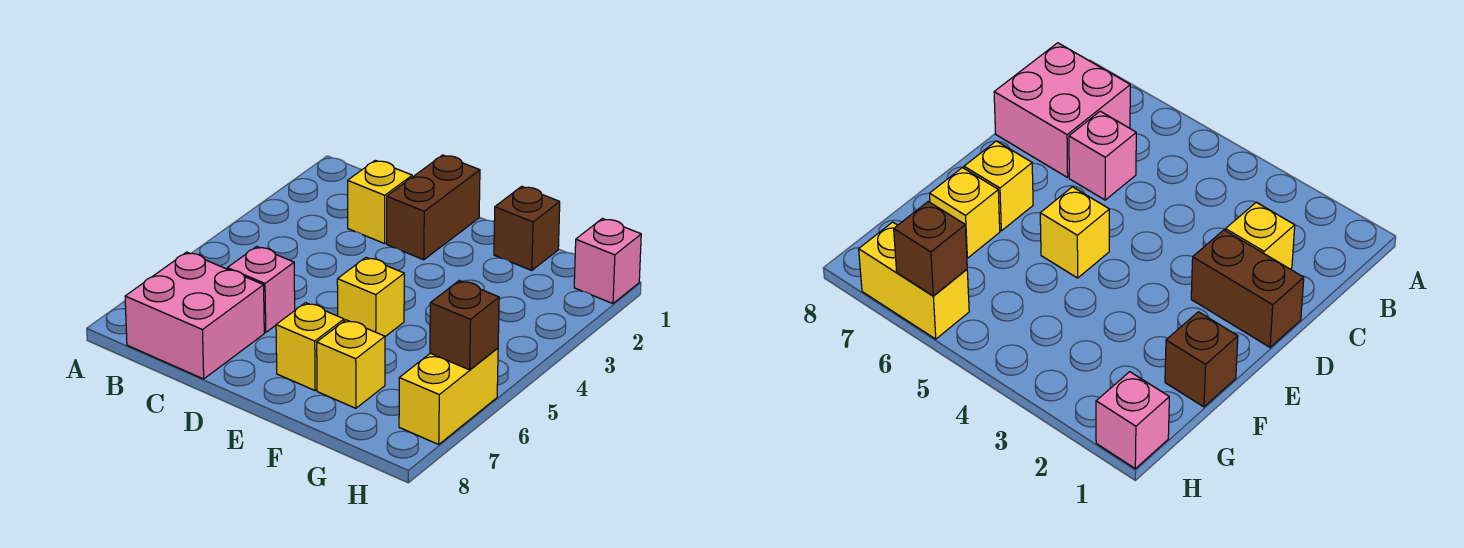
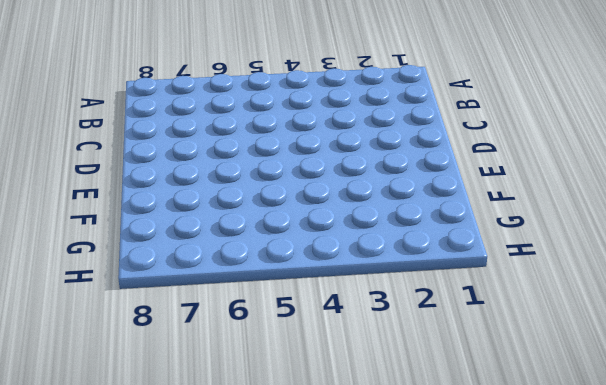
none -> pink brick B7:C8 level 1
none -> yellow brick C2 level 1

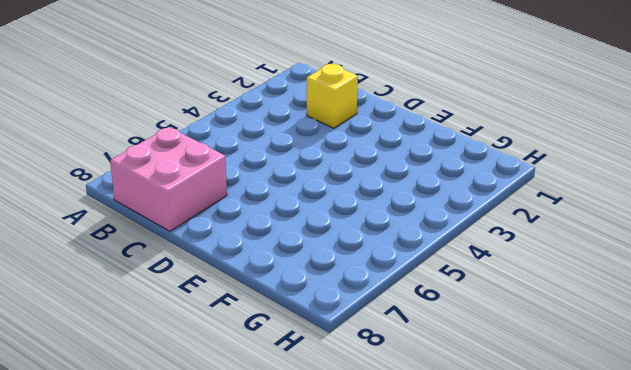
none -> pink brick C6 level 1
none -> brown brick D1:D2 level 1

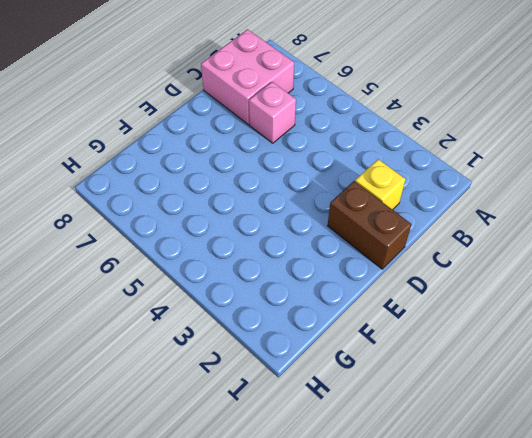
none -> yellow brick E5 level 1
none -> yellow brick E7 level 1

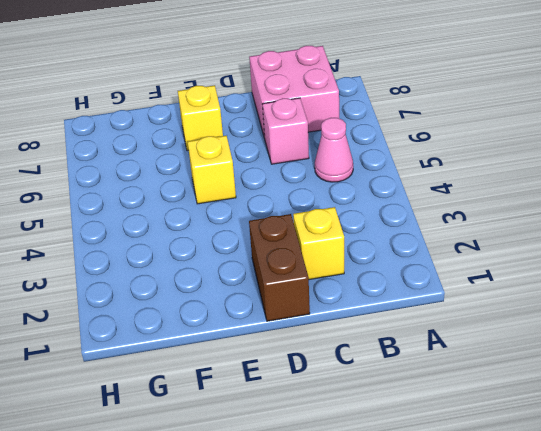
pink cone B5 level 1 -> none
none -> brown brick F1 level 1
none -> yellow brick F7 level 1

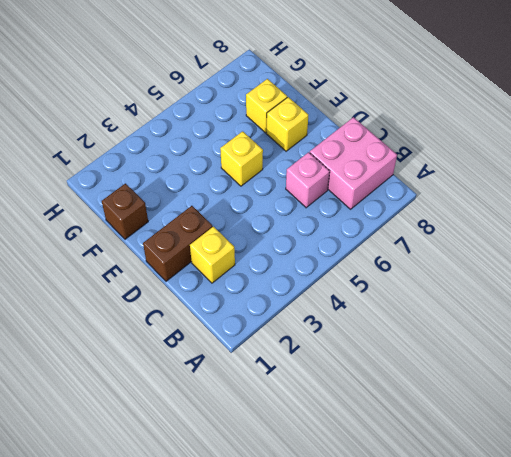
none -> pink brick H1 level 1
none -> yellow brick H6:H7 level 1

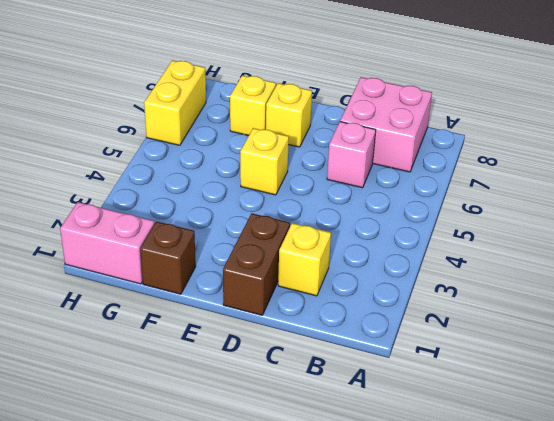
pink brick G1:H1 level 1 -> pink brick H1 level 1
none -> brown brick H6 level 2

